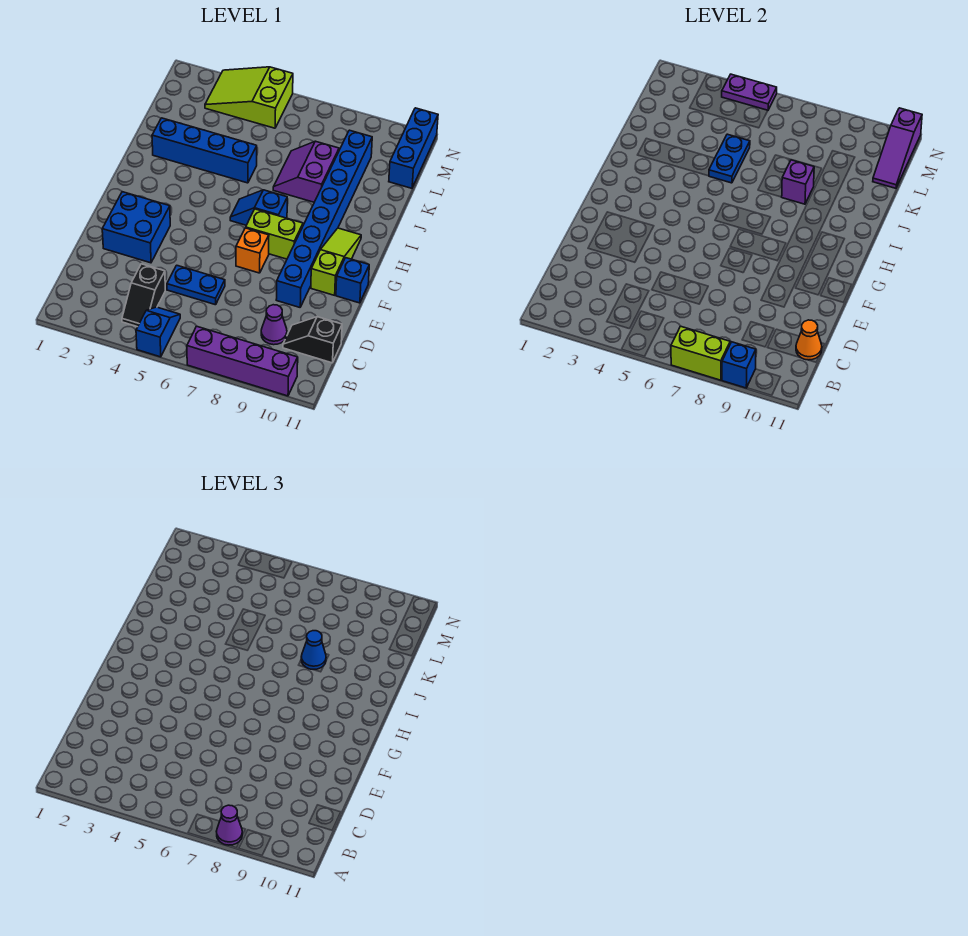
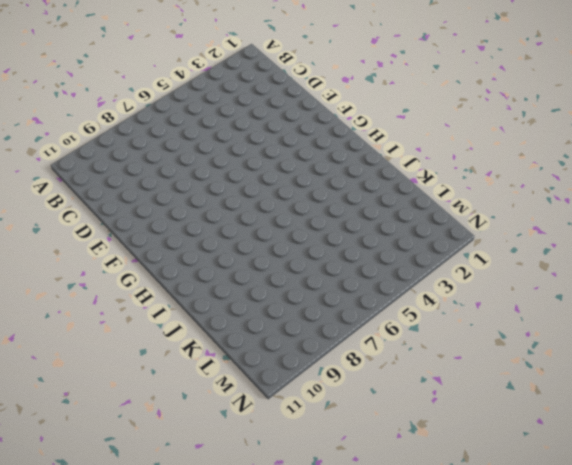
none -> blue slope A5:B5 level 1 top A
none -> purple brick A7:A10 level 1
none -> black slope B4:C4 level 1 top C

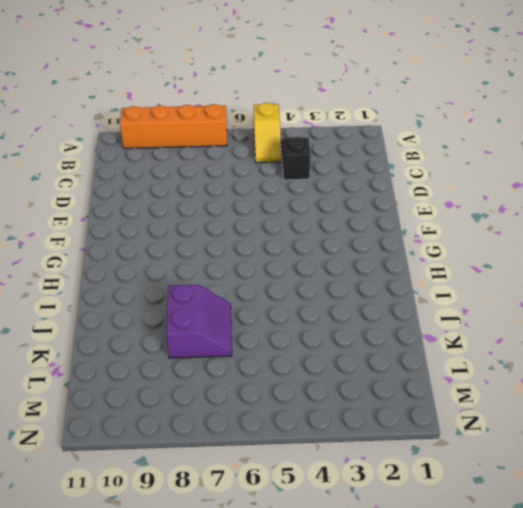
yellow slope A5:B5 level 1 top A -> blue slope A5:B5 level 1 top A
orange brick A7:A10 level 1 -> purple brick A7:A10 level 1
none -> purple cone C9 level 1
none -> black slope C10:C11 level 1 top 11
none -> blue plate D5:D6 level 1

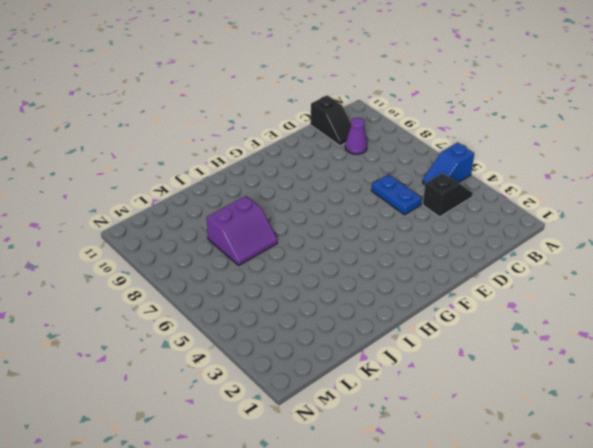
none -> purple brick A7:A10 level 1
none -> blue brick E2:F3 level 1
none -> blue brick E9:L9 level 1

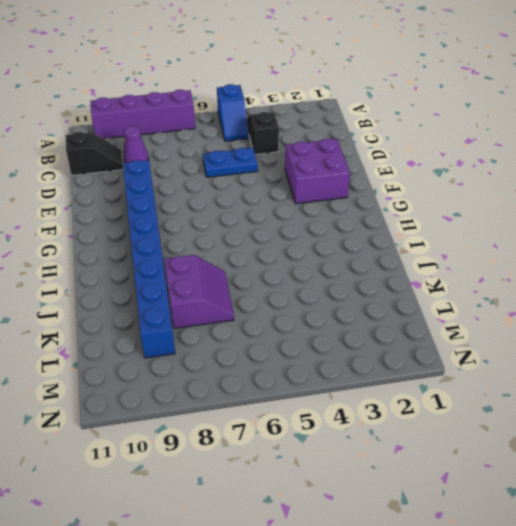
purple brick E2:F3 level 1 -> blue brick E2:F3 level 1
none -> orange brick F7 level 1
none -> lime slope F10:H10 level 1 top F
none -> blue brick F11 level 1

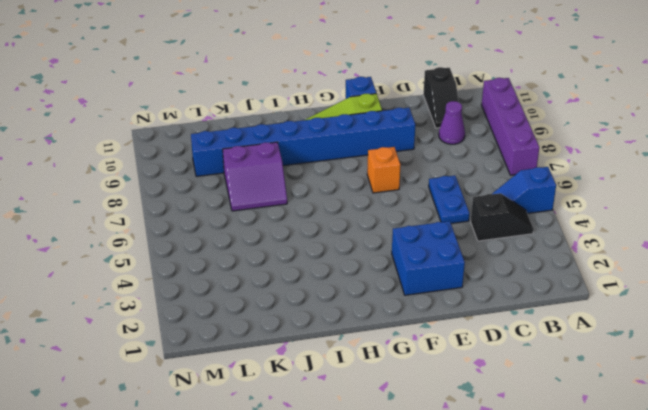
none -> lime brick G7:G8 level 1
none -> blue slope H6:H7 level 1 top 7
none -> blue brick J2:J5 level 1

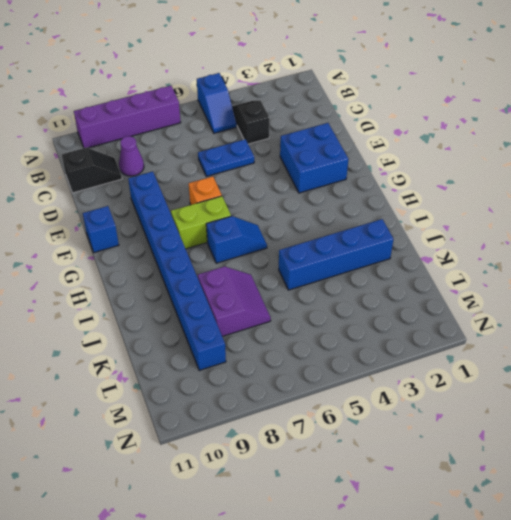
none -> lime slope F10:H10 level 1 top F
none -> blue brick L11:N11 level 1
none -> lime slope M3:N5 level 1 top 5

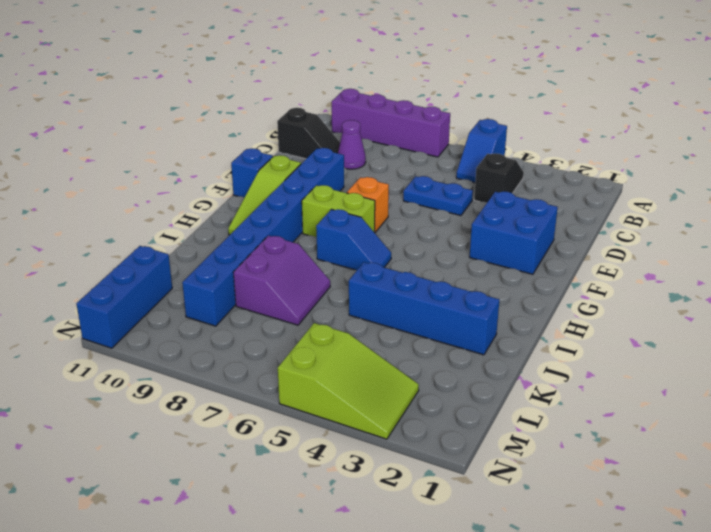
none -> lime brick A7:A8 level 2
none -> blue brick A9 level 2
none -> orange cone C11 level 2

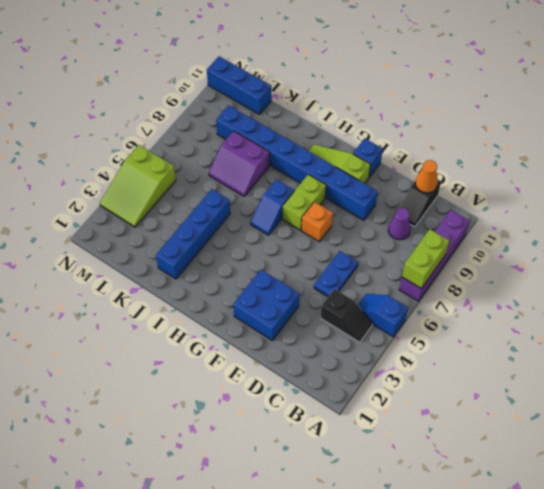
none -> blue brick A9 level 2
none -> blue plate J5:K5 level 2
none -> purple brick J8 level 2

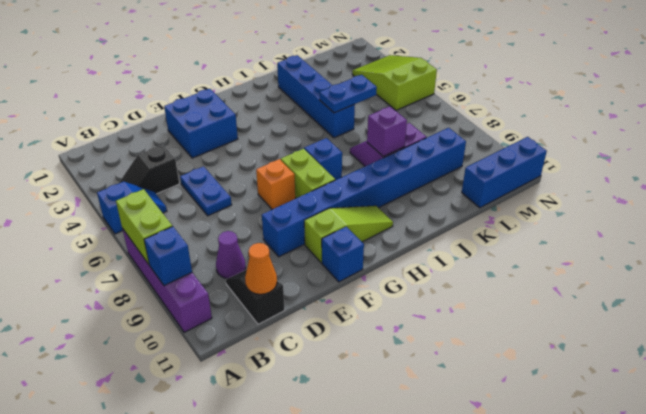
none -> purple slope L11:N11 level 2 top N
none -> purple plate N4:N5 level 2
none -> purple cone A8 level 3

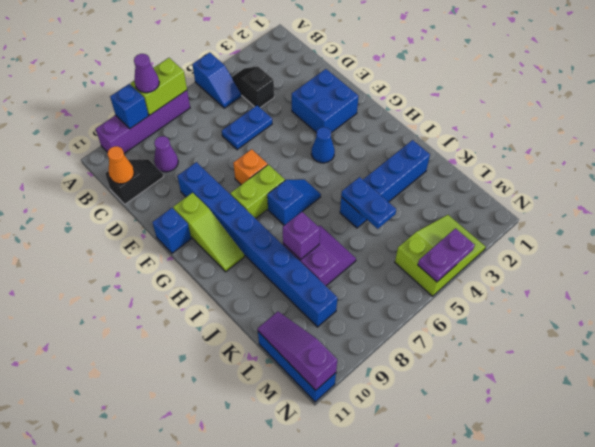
blue cone G4 level 1 -> blue cone J8 level 3

